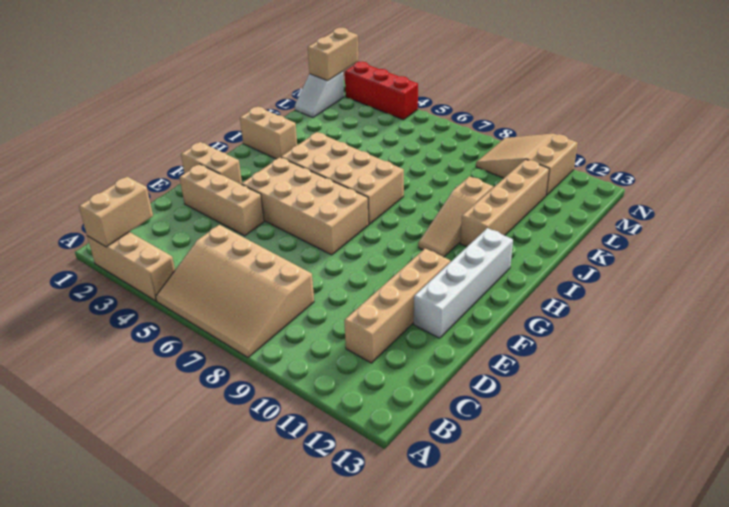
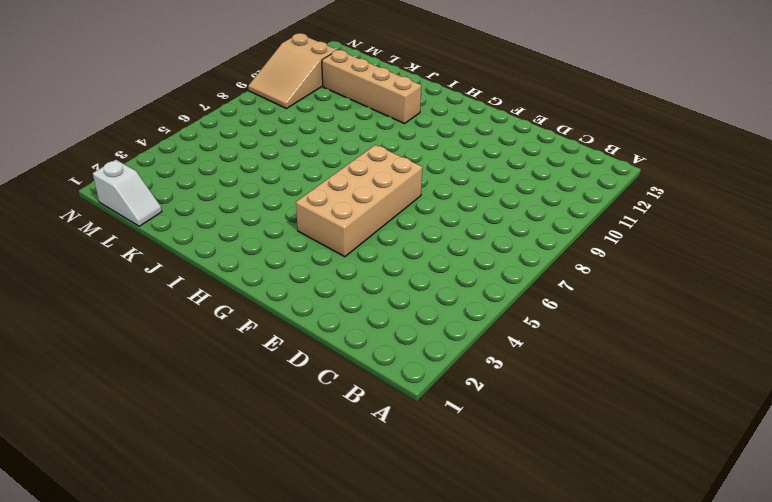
none -> tan brick A2:A4 level 1
none -> tan slope A5:C8 level 1 top C
none -> tan brick C11:F11 level 1

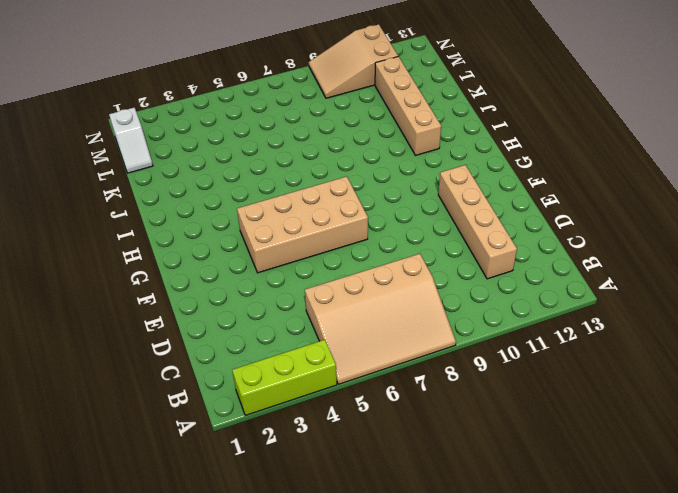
lime brick A2:A4 level 1 -> tan brick A2:A4 level 1
none -> tan brick E2:E4 level 1
none -> white brick E12:H12 level 1
none -> tan brick F1:F2 level 1

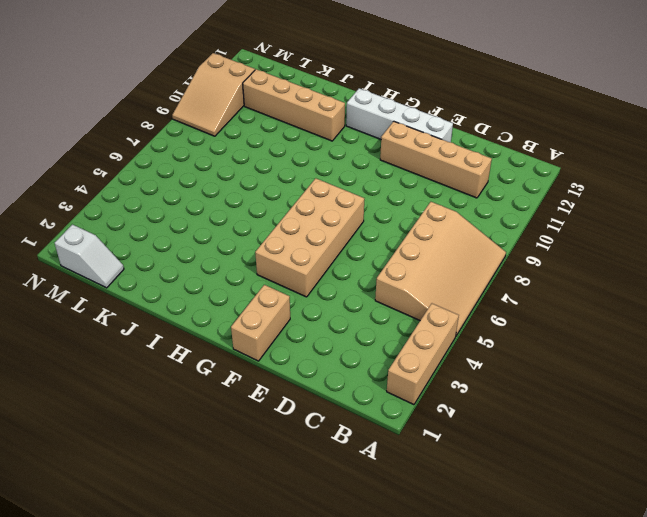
none -> tan brick E2:E4 level 1
none -> tan brick H4:I7 level 1
none -> tan slope H10:J10 level 1 top J

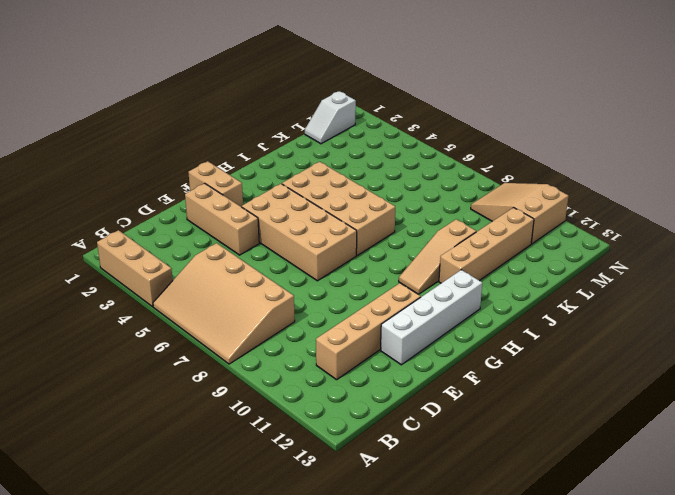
none -> tan brick I1:I2 level 1
none -> red brick N2:N4 level 1
none -> tan brick A2:B2 level 2

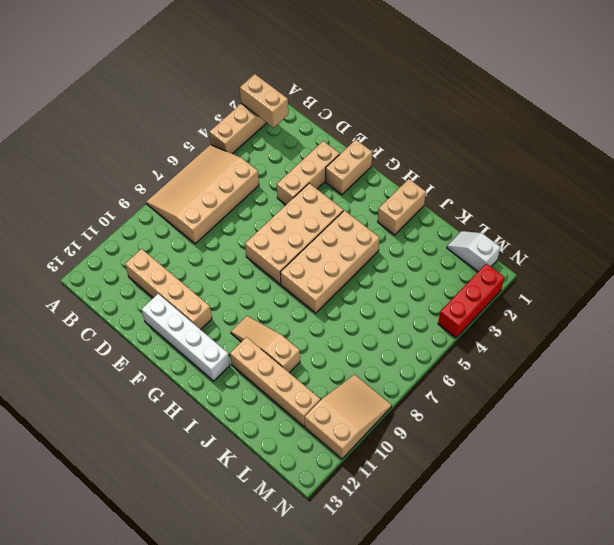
none -> tan brick M1:N1 level 2

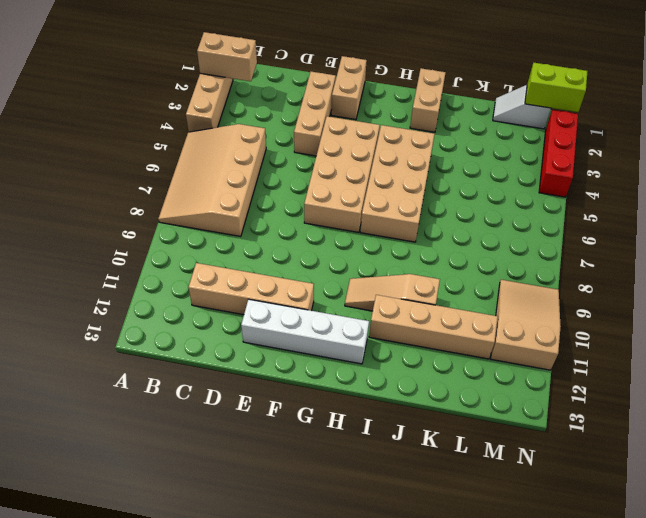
lime brick M1:N1 level 2 -> tan brick M1:N1 level 2

